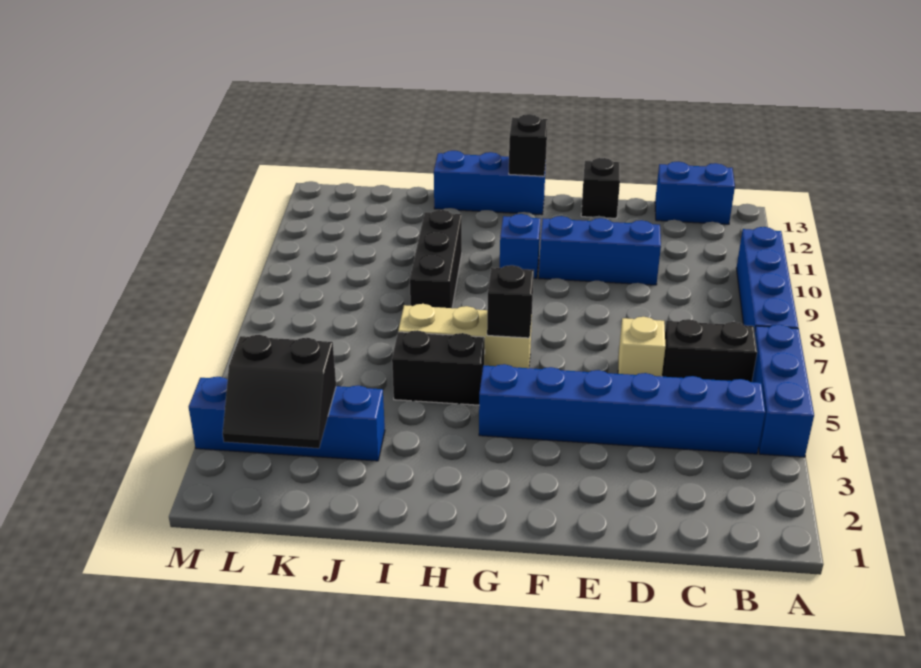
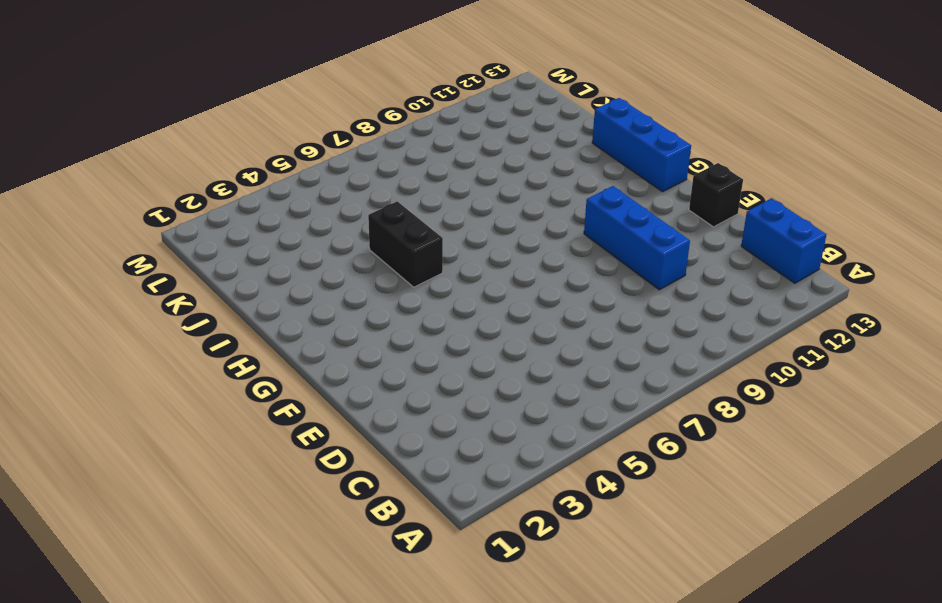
none -> blue brick A4:A6 level 1
none -> blue brick A7:A10 level 1
none -> blue brick B4:G4 level 1

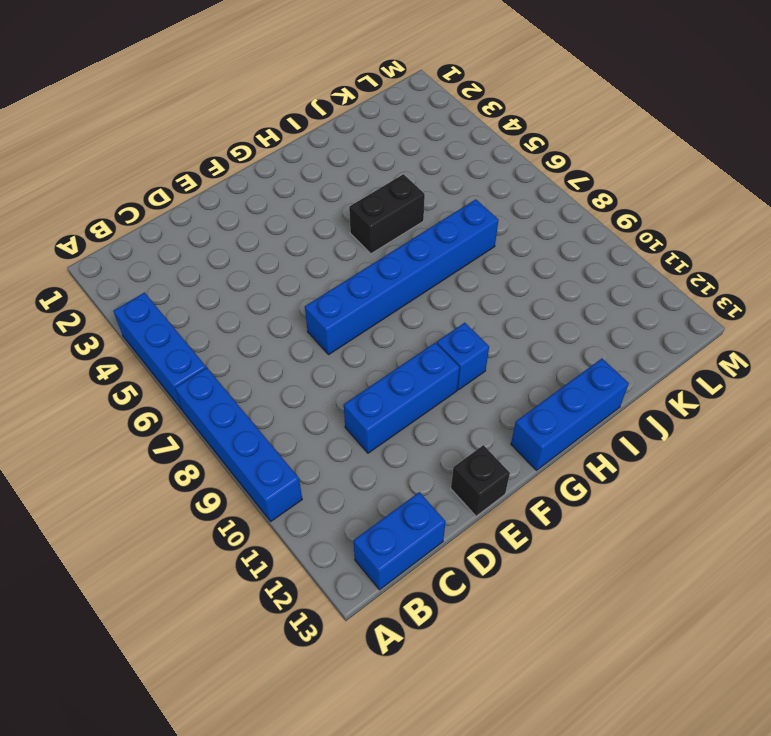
blue brick E7:J7 level 1 -> blue brick B4:G4 level 1
none -> black brick B6:C6 level 1
none -> tan brick D6 level 1
none -> tan brick G6:I6 level 1

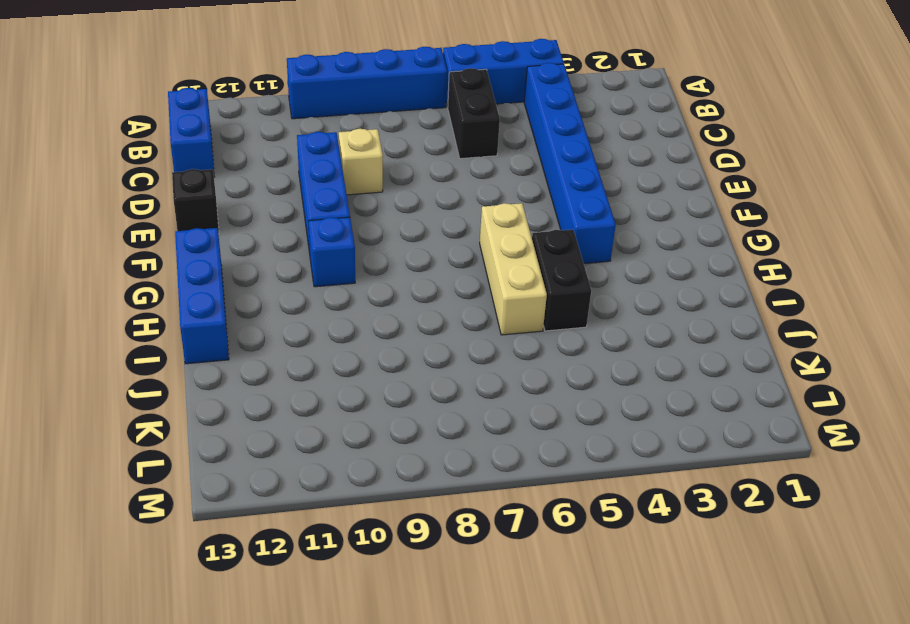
tan brick D9 level 1 -> tan brick D6 level 1
none -> black brick I8:I10 level 1
none -> blue brick J3:M3 level 1
none -> black brick G6 level 2

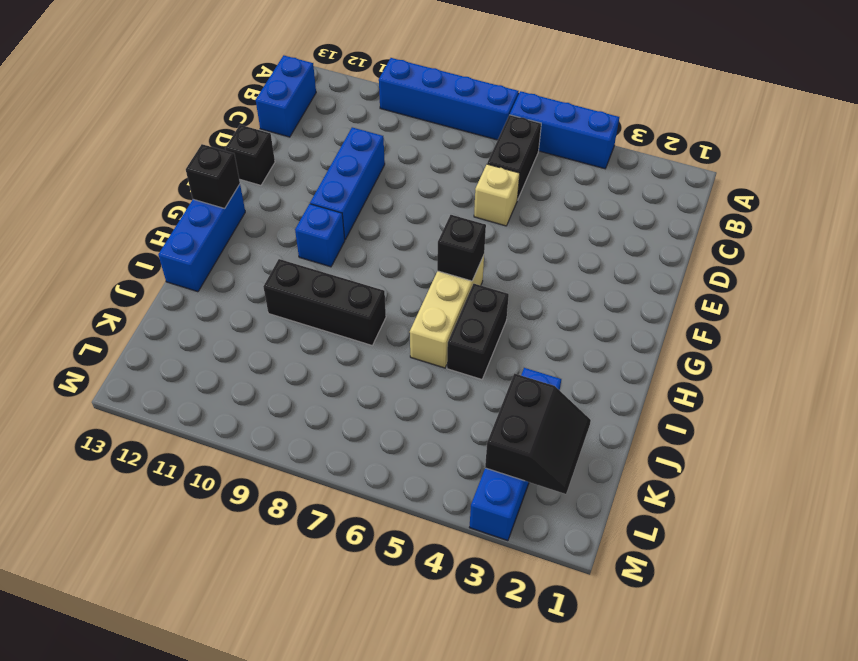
none -> blue brick B4:G4 level 1

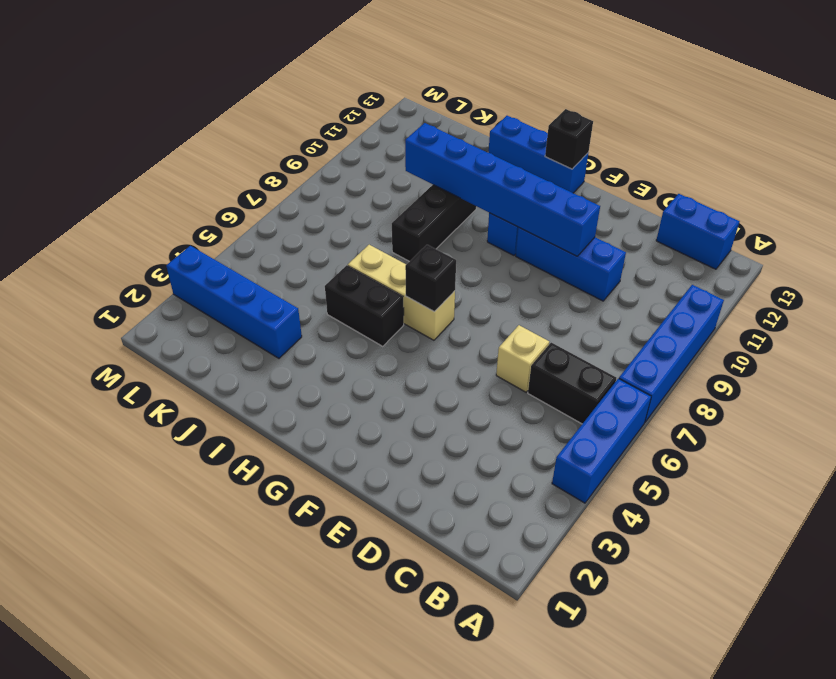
blue brick E10:J10 level 2 -> blue brick B4:G4 level 1
none -> black brick E13 level 1
none -> black slope K2:L3 level 2 top 3

